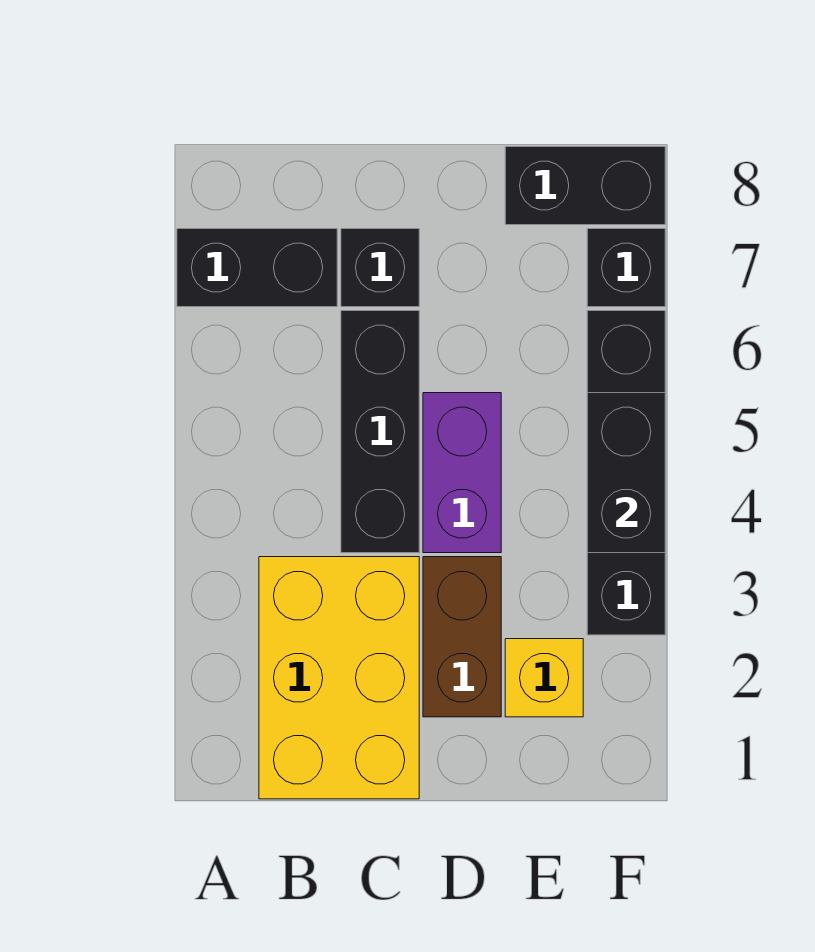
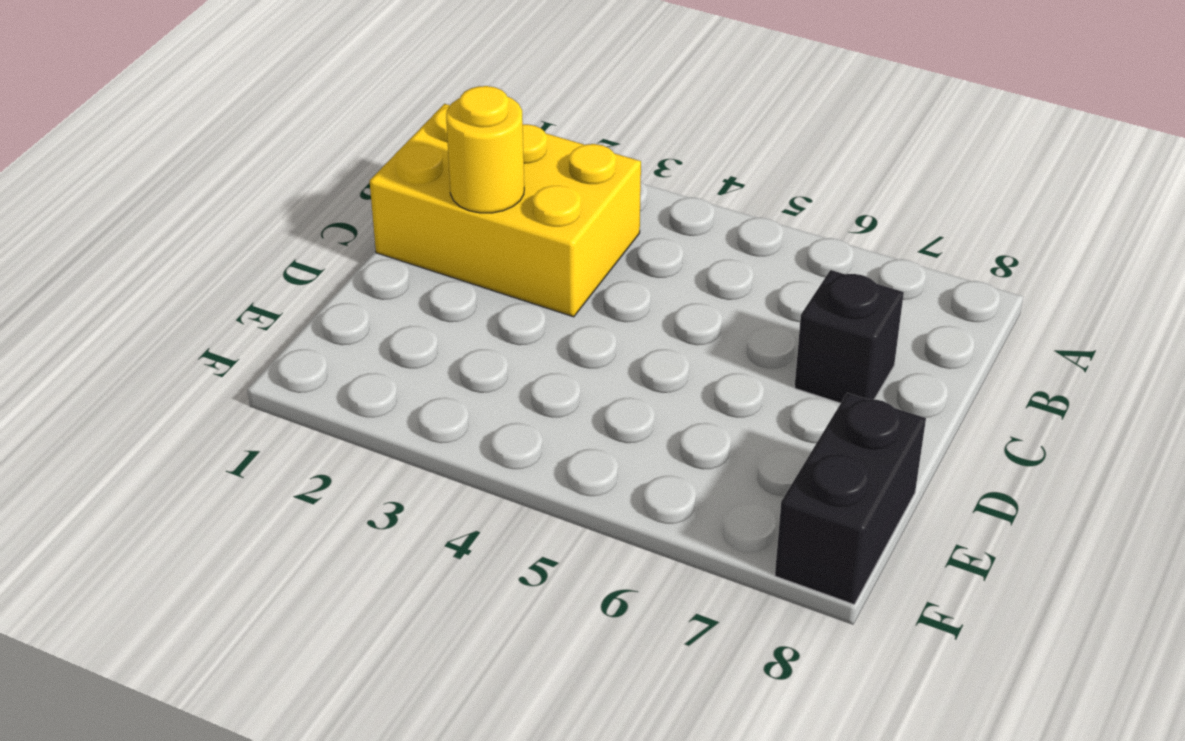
yellow round brick C2 level 2 -> none
none -> black brick A7:B7 level 1
none -> black brick C4:C6 level 1

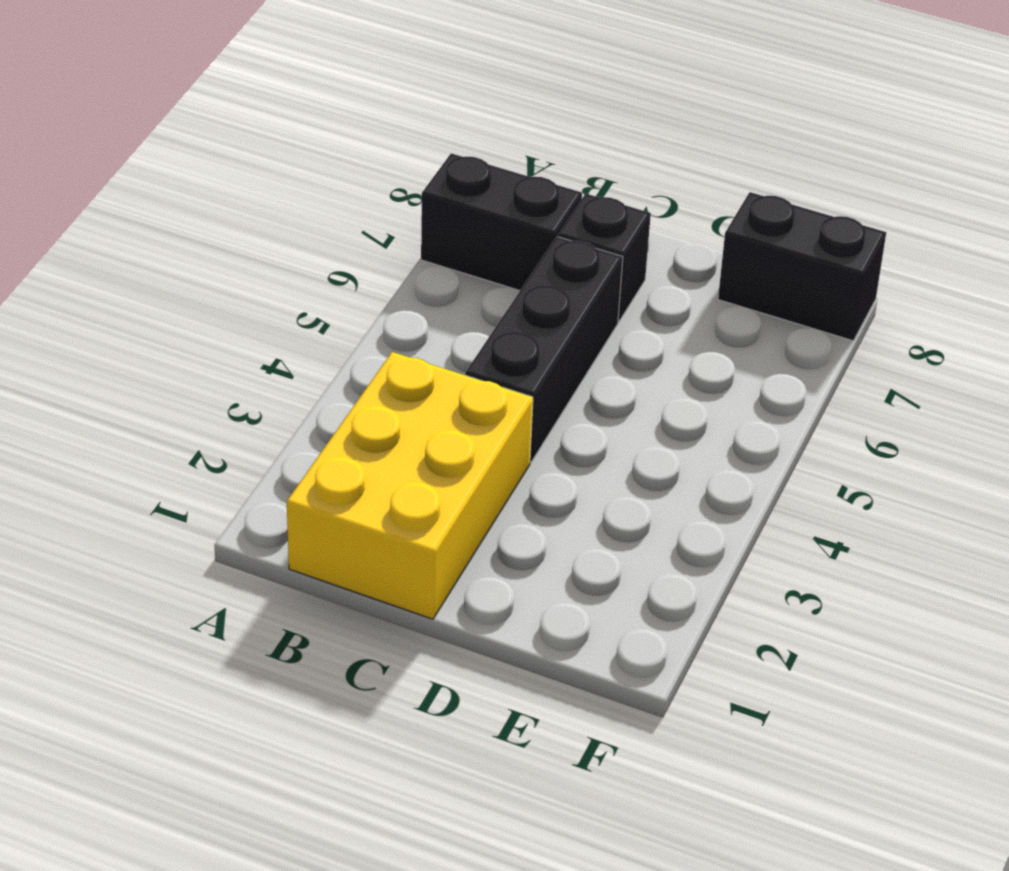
none -> brown brick D2:D3 level 1
none -> purple brick D4:D5 level 1

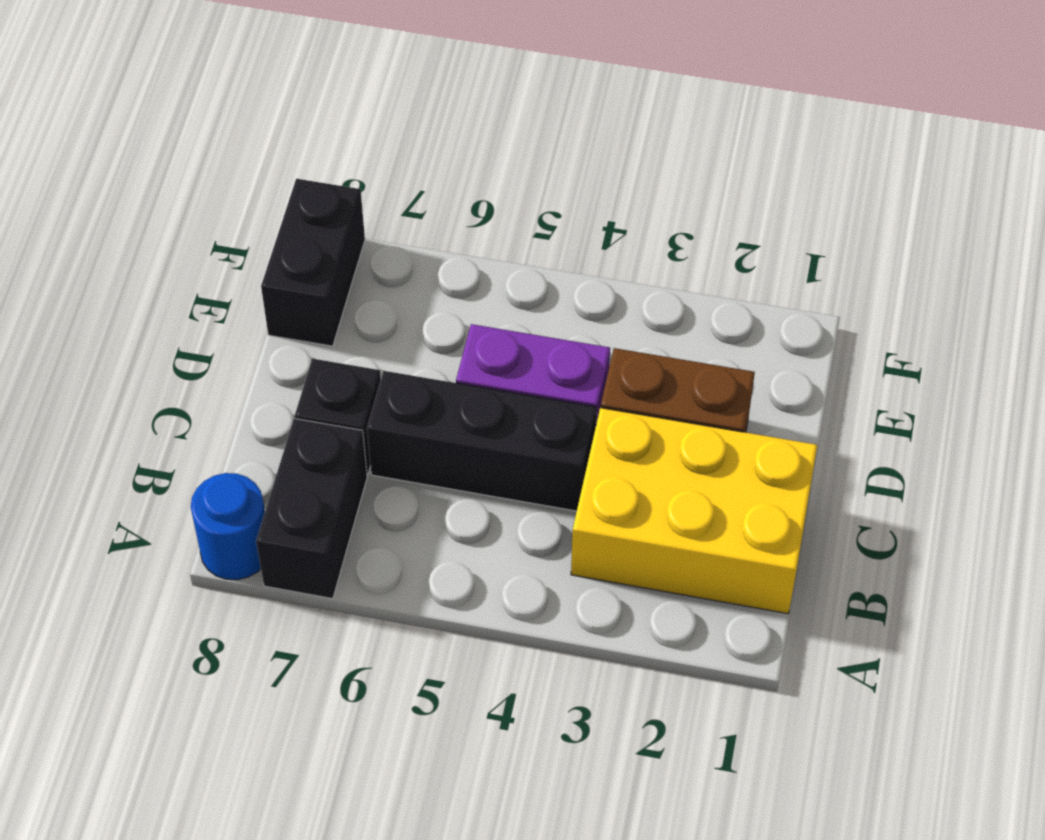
blue round brick A8 level 1 -> none
none -> yellow brick E2 level 1
none -> black brick F3:F6 level 1

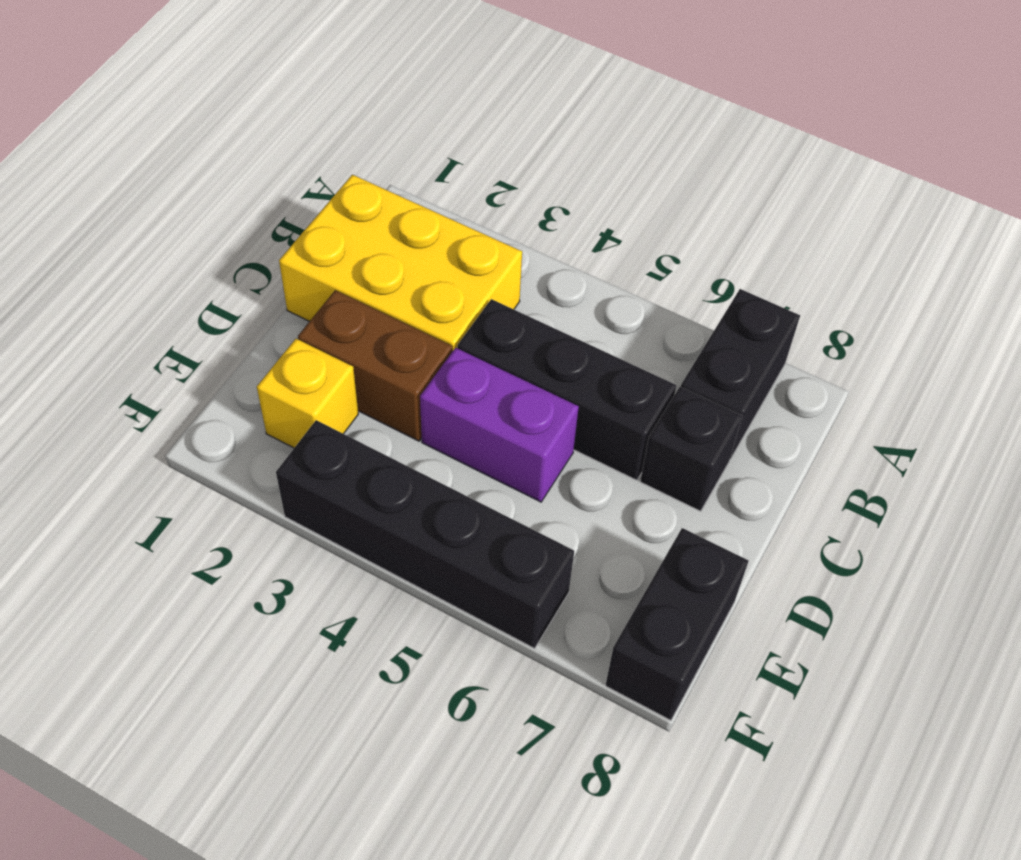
none -> black brick F7 level 1
none -> black brick F4:F5 level 2

